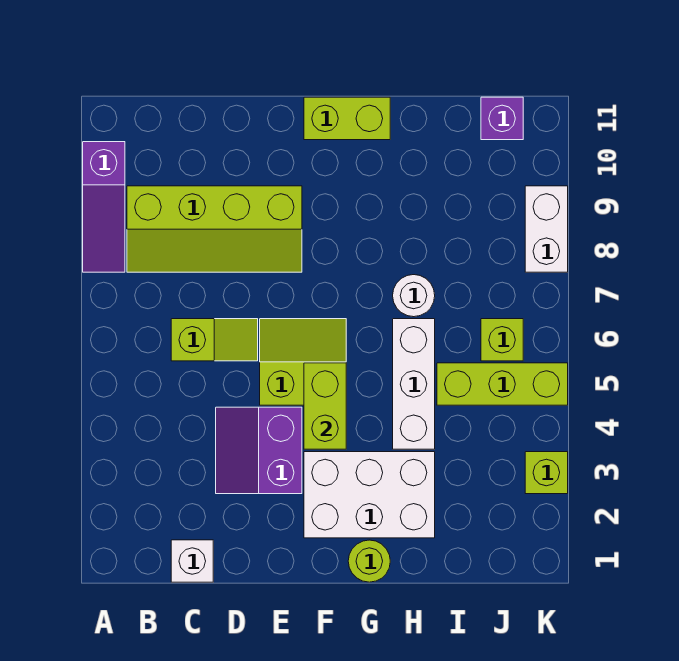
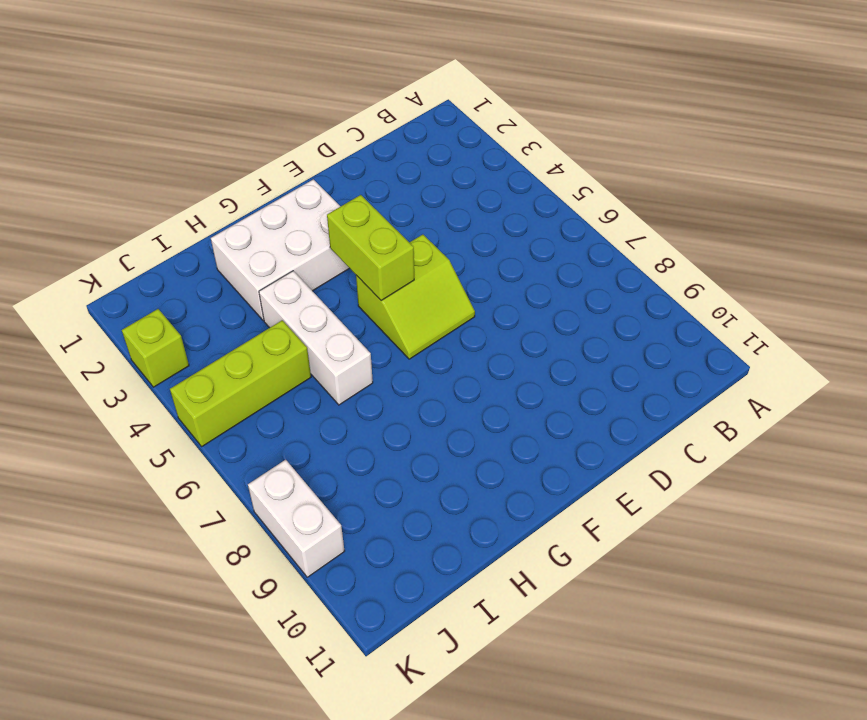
none -> purple slope A8:A10 level 1 top 10
none -> lime slope B8:E9 level 1 top 9
none -> white brick C1 level 1

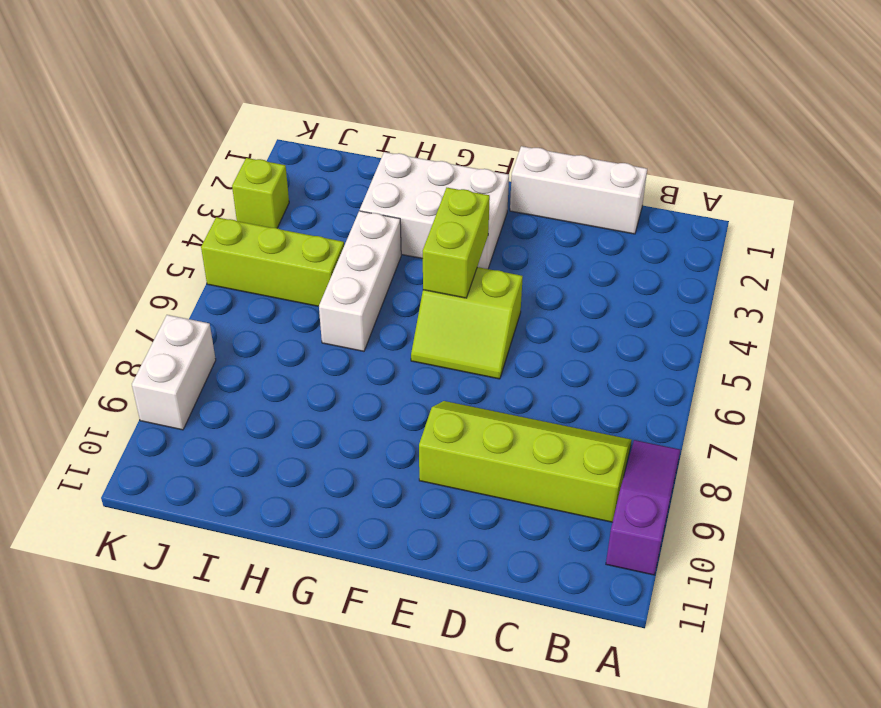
white brick C1:E1 level 1 -> white brick C1 level 1
none -> lime slope C6:D6 level 1 top C
none -> purple slope D3:E4 level 1 top E
none -> lime brick F11:G11 level 1

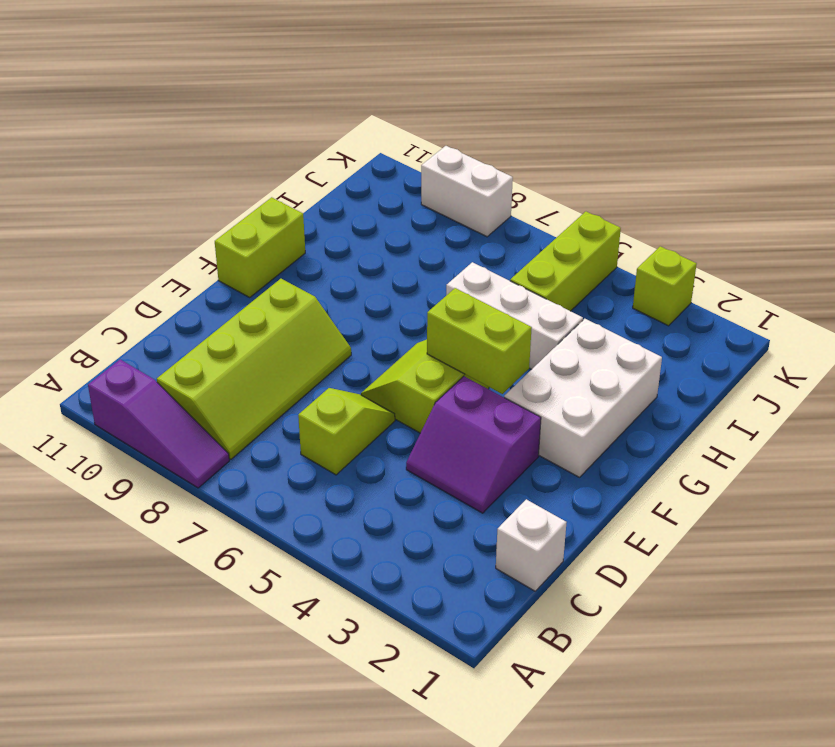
none -> lime round brick G1 level 1
none -> white round brick H7 level 1
none -> lime brick J6 level 1

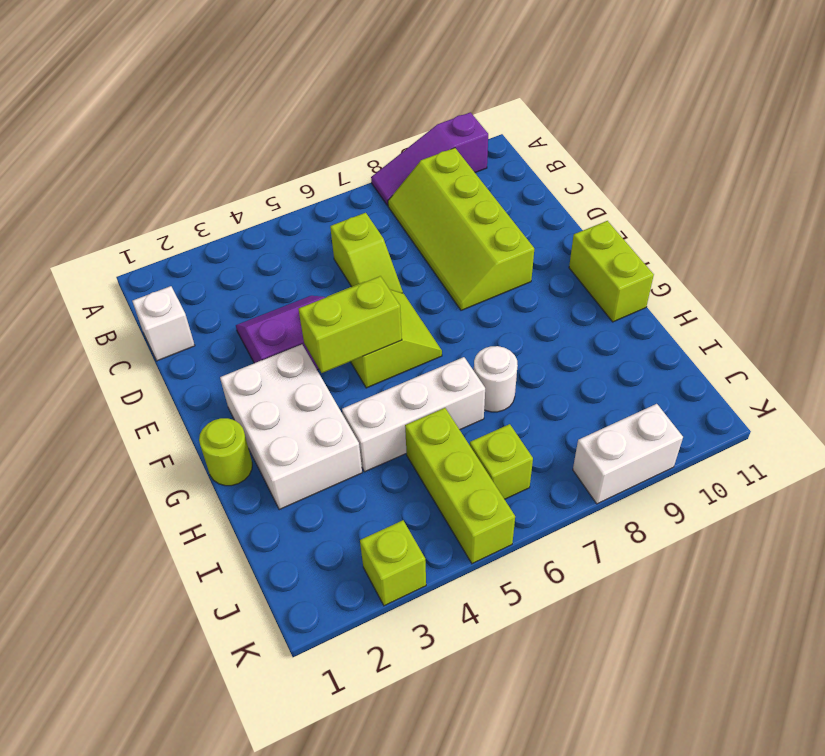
none -> purple brick J11 level 1

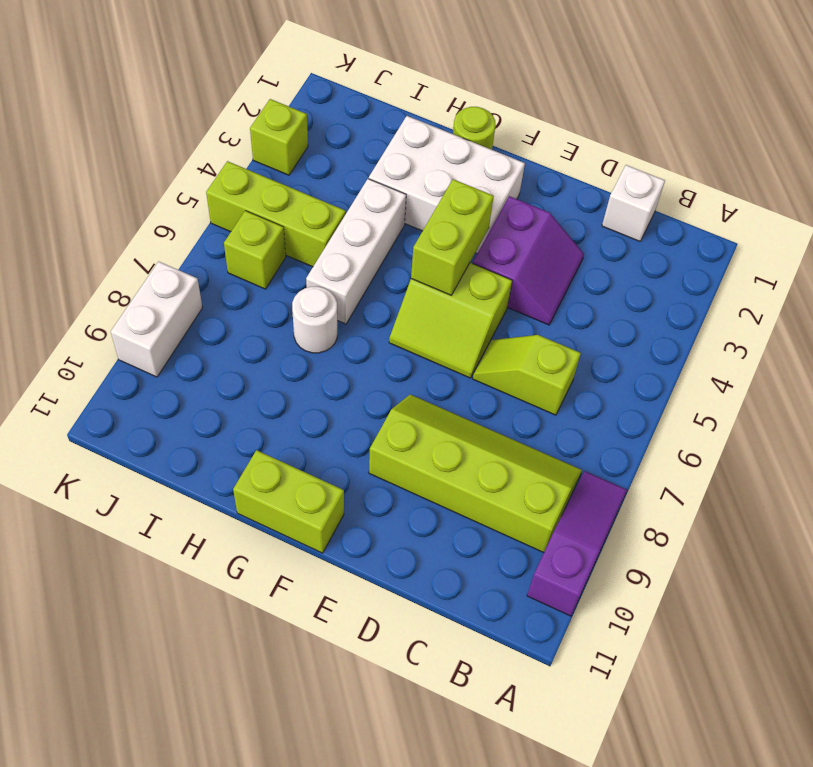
none -> purple brick J11 level 1

